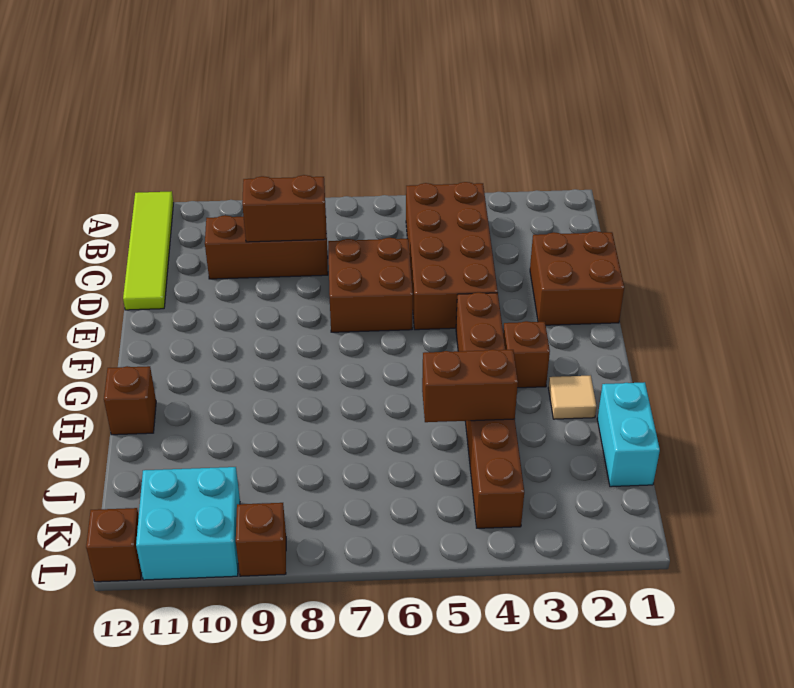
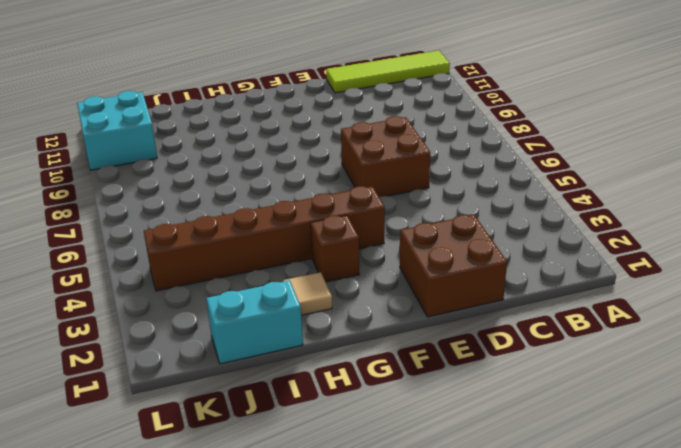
none -> brown brick B4:E5 level 1
none -> brown brick C8:C10 level 1
none -> brown brick H12 level 1

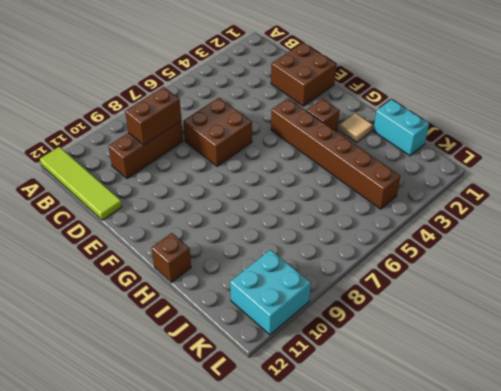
none -> brown brick B4:E5 level 1
none -> brown brick L9 level 1
none -> brown brick L12 level 1

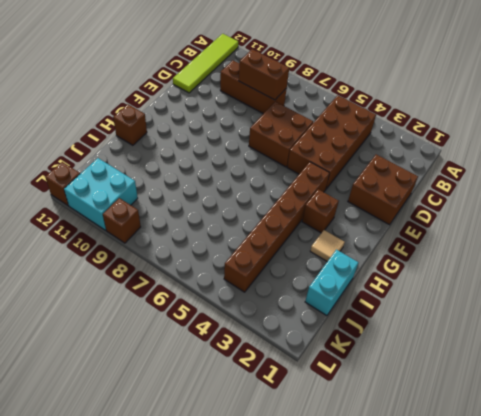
none -> brown brick I4:I5 level 2

